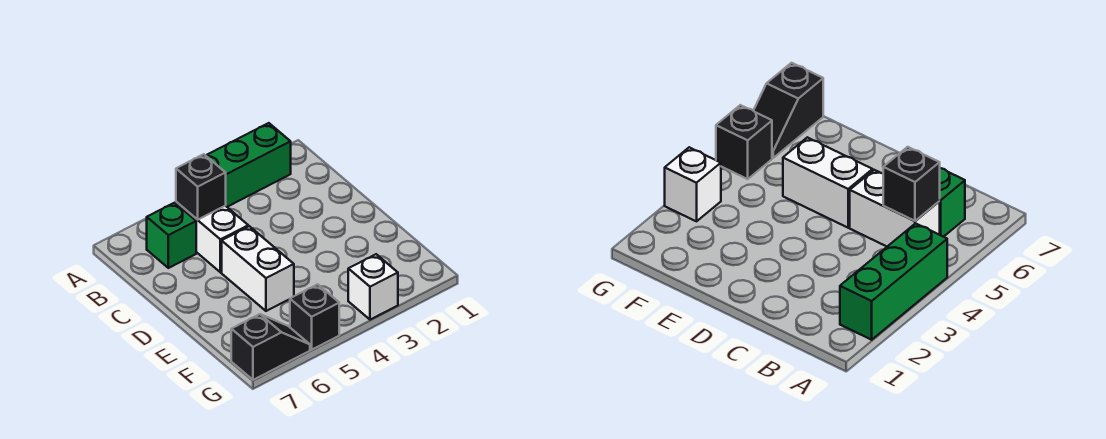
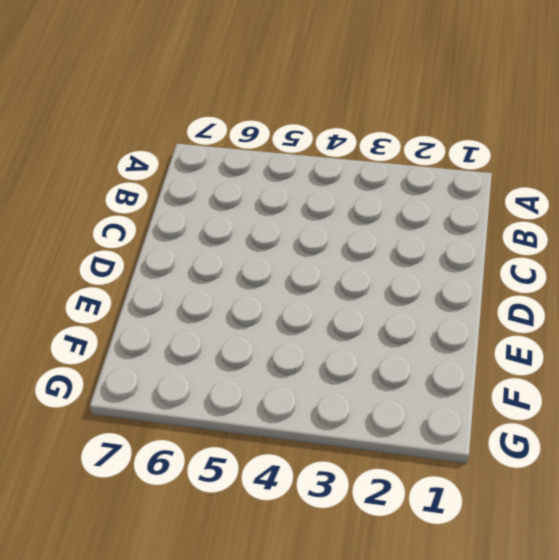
none -> green brick A2:A4 level 1
none -> white brick B5:C5 level 1

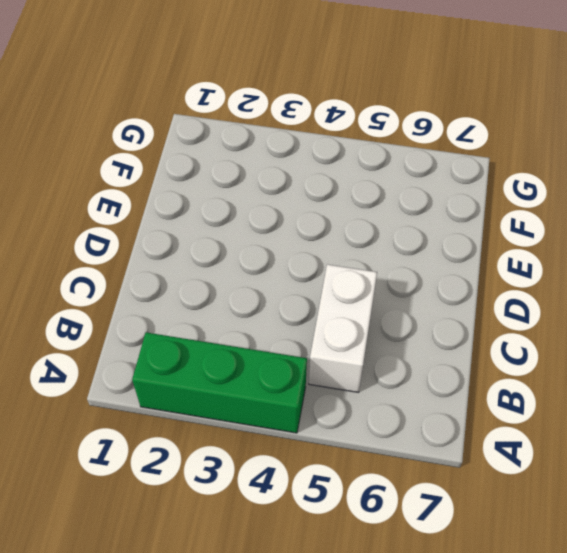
none -> green brick B6 level 1
none -> white brick D5:E5 level 1

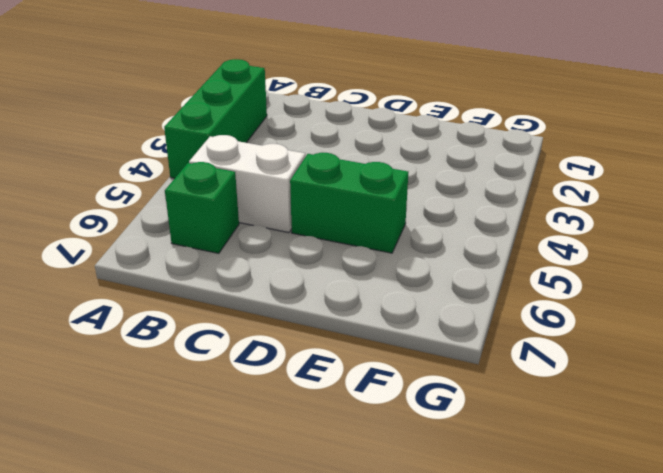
green brick D5:E5 level 1 -> white brick D5:E5 level 1
none -> white brick G3 level 1
none -> black brick G5 level 1

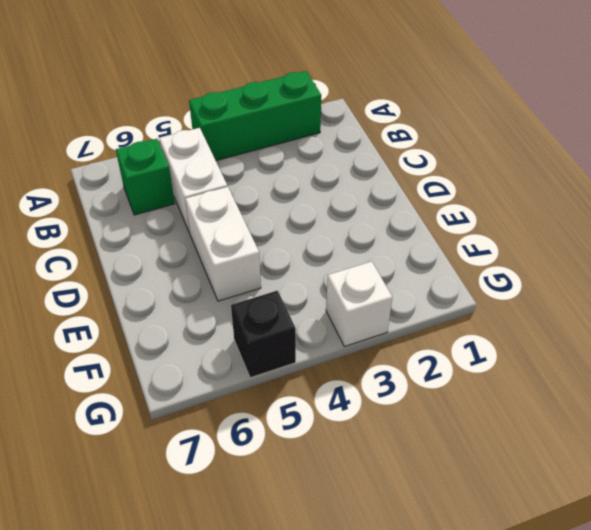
none -> black slope G6:G7 level 1 top 7
none -> black brick B5 level 2

